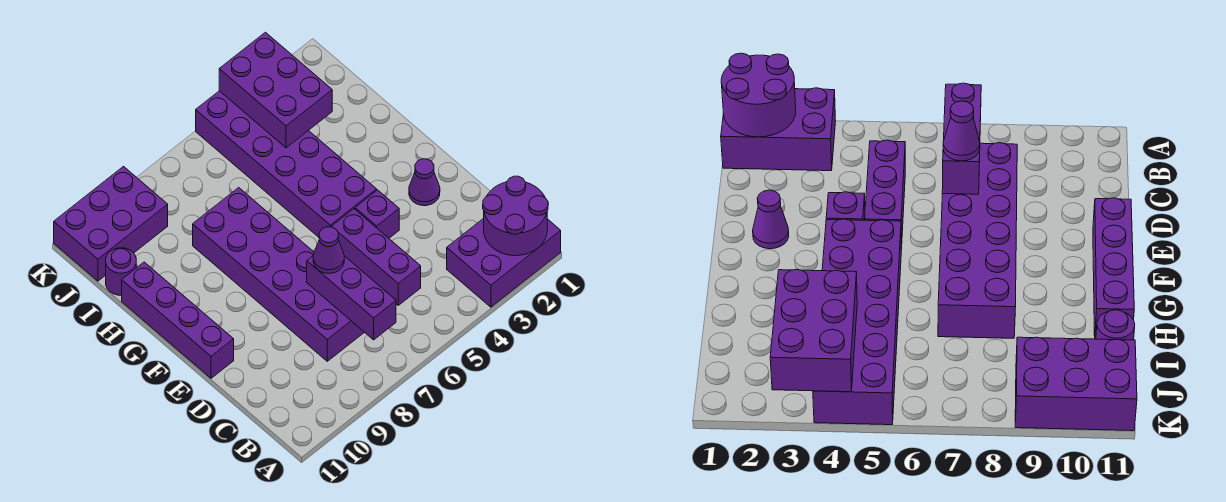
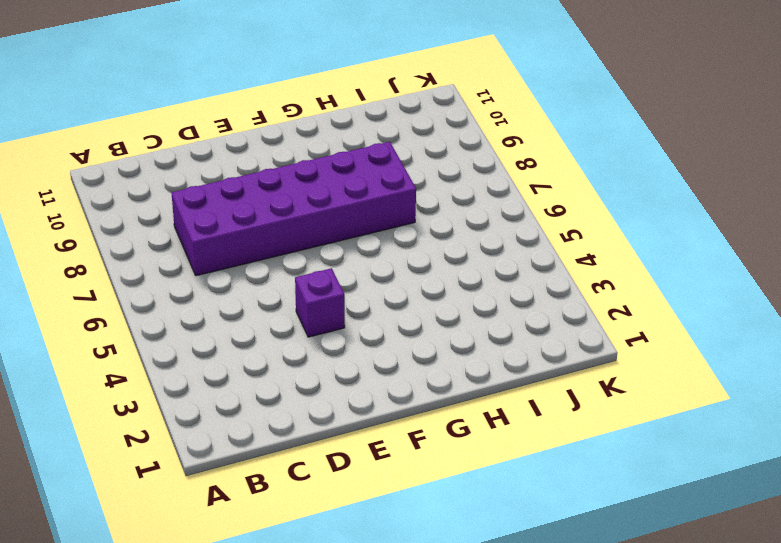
none -> purple brick A1:B3 level 1
none -> purple brick C5:E5 level 1
none -> purple cone E2 level 1

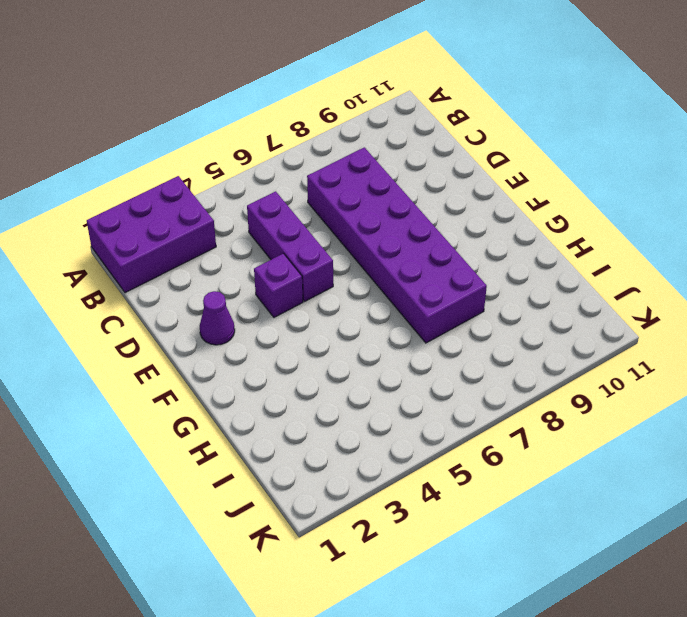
none -> purple brick E11:H11 level 1
none -> purple brick F4:K5 level 1
none -> purple round brick I11 level 1

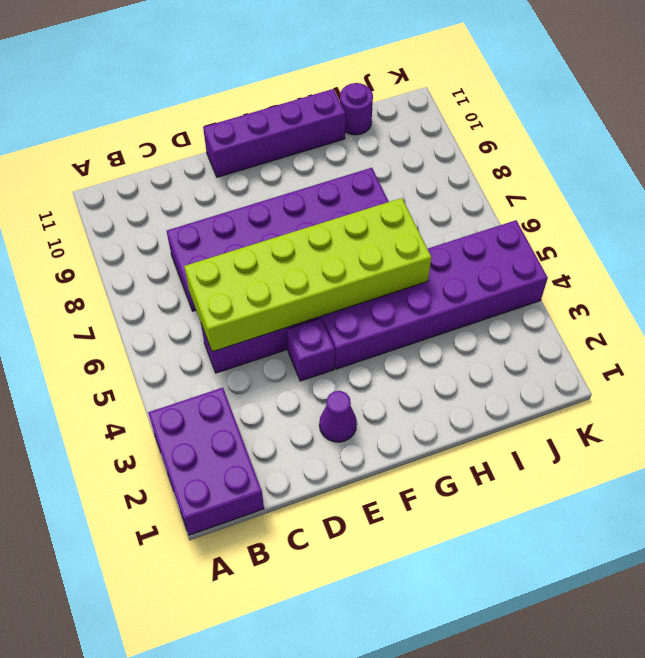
lime brick C5:H6 level 2 -> none
none -> purple brick J9:K11 level 1
none -> purple round brick A1:B2 level 2
none -> purple brick B7:D7 level 2

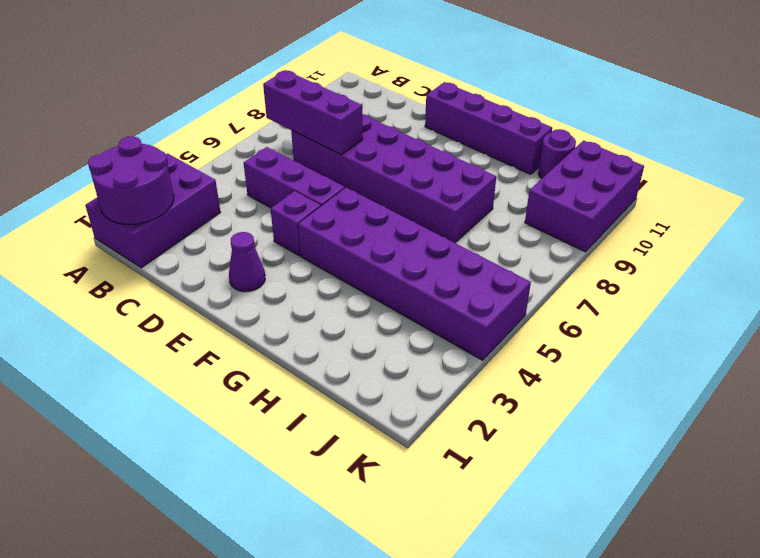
none -> purple brick I3:K4 level 2
none -> purple cone D7 level 3

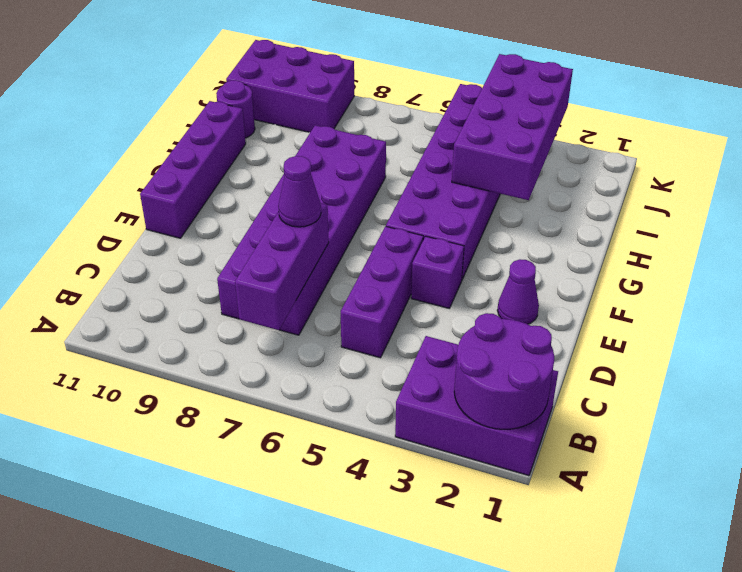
purple brick H3:K4 level 2 -> purple brick I3:K4 level 2

